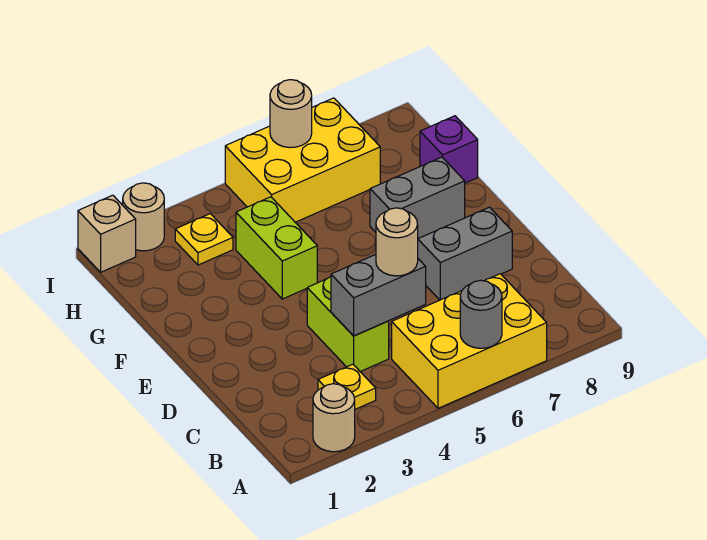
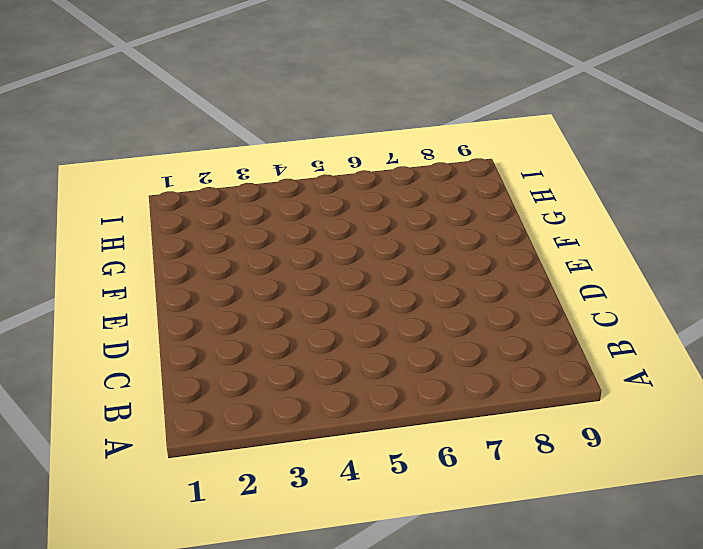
none -> tan round brick A2 level 1
none -> yellow brick A5:B7 level 1
none -> yellow plate B3 level 1

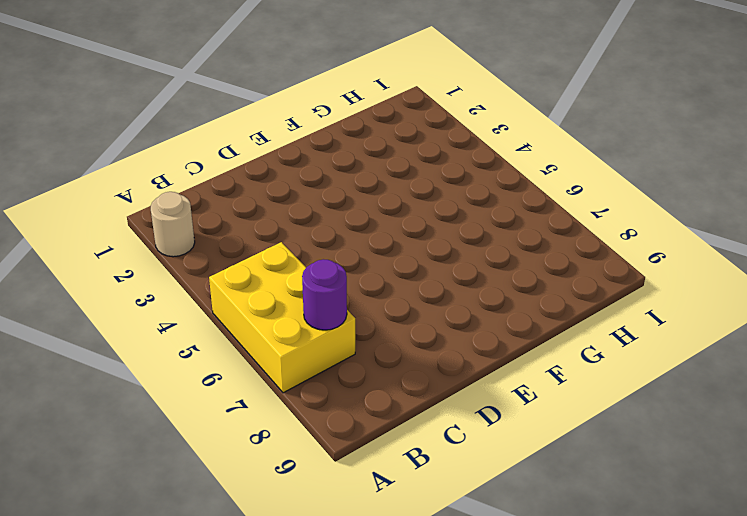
purple round brick B7 level 2 -> none
none -> yellow plate B3 level 1
none -> lime brick C4:D4 level 1
none -> grey brick D7:D8 level 1

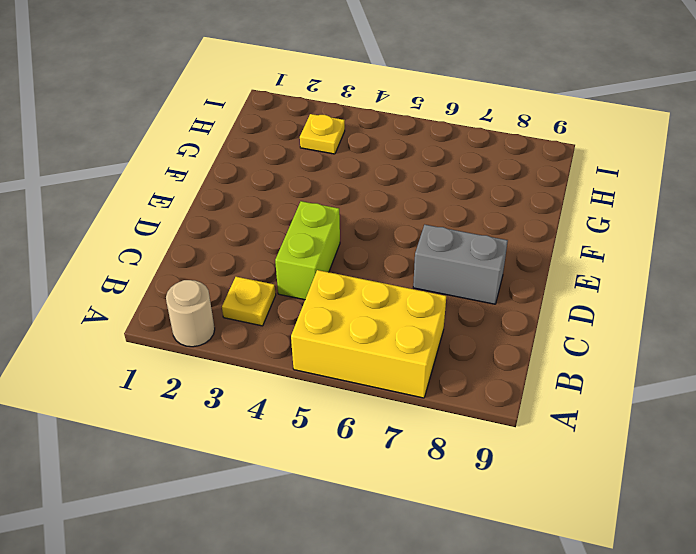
none -> lime brick F4:G4 level 1
none -> grey brick F7:F8 level 1
none -> purple brick G9 level 1

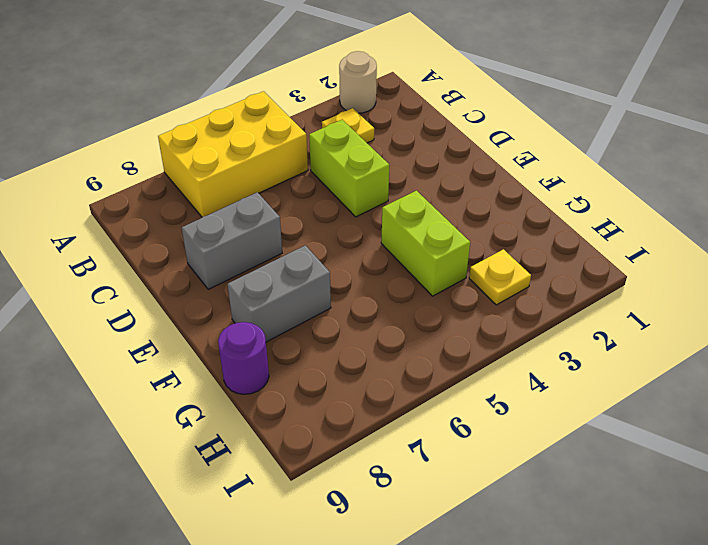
purple round brick G9 level 1 -> purple brick G9 level 1
none -> yellow brick H5:I7 level 1
none -> tan brick I1 level 1
none -> tan round brick I2 level 1

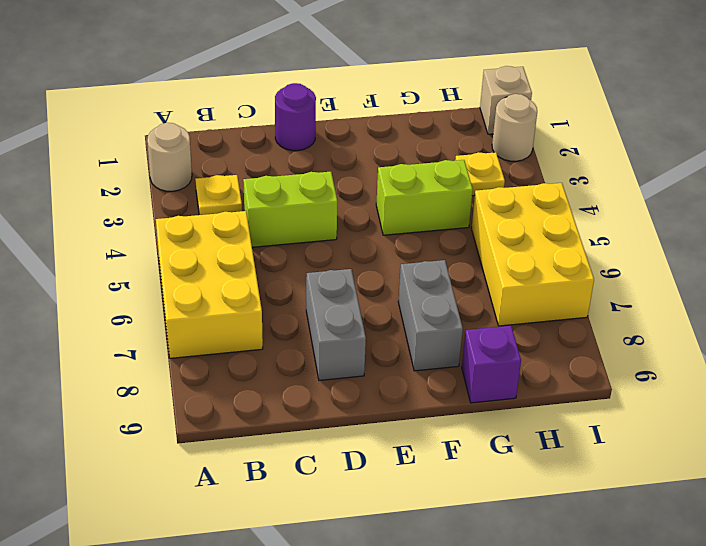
purple round brick D1 level 1 -> none
none -> grey round brick A6 level 2
none -> grey brick C4:C5 level 2
none -> tan round brick I6 level 2

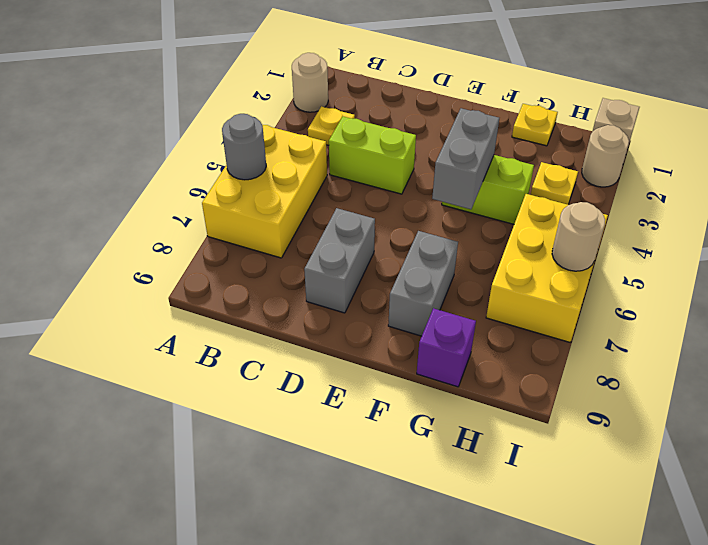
grey brick F4:F5 level 2 -> grey brick C4:C5 level 2
yellow plate G1 level 1 -> none
none -> tan round brick C5 level 3

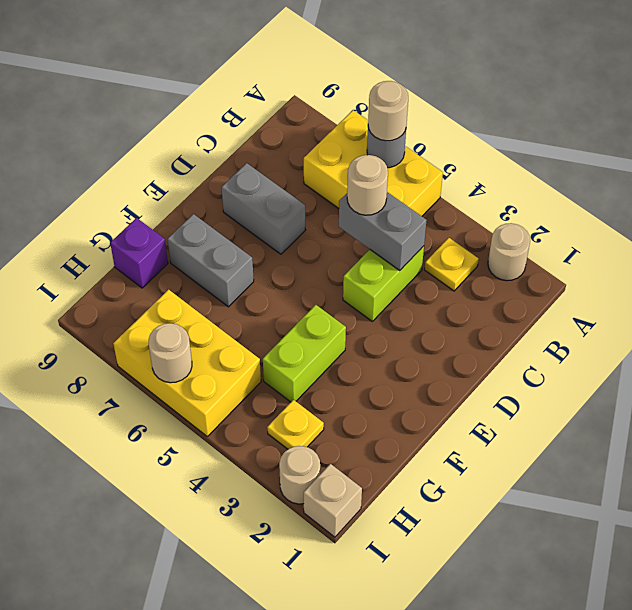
tan round brick A6 level 3 -> none

